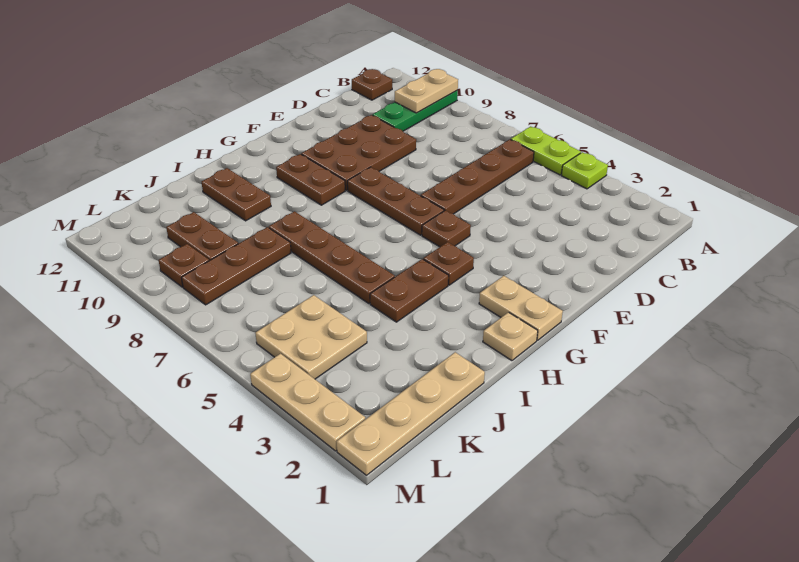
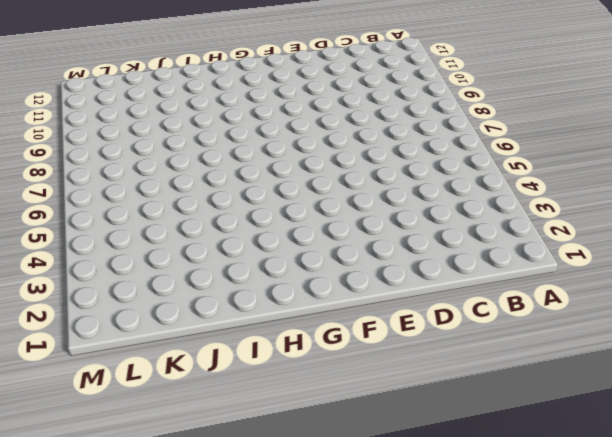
none -> lime plate A4 level 1
none -> lime plate A5:A6 level 1
none -> green plate A10:C10 level 1

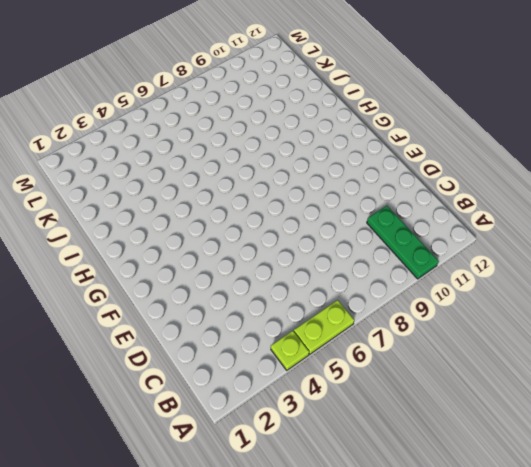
none -> brown plate B6:E6 level 1
none -> brown plate B12 level 1
none -> brown plate D9:F10 level 1

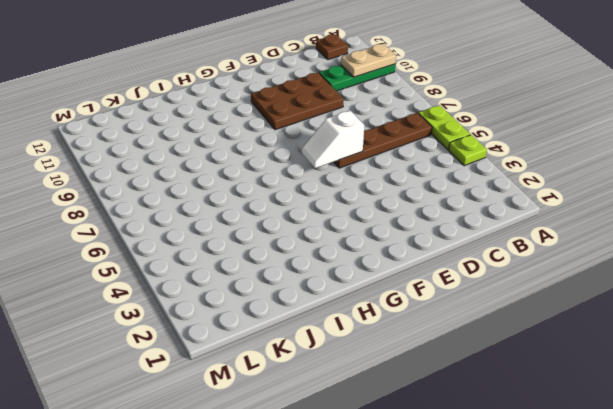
white slope E6:F6 level 2 top E -> none
none -> brown plate F5 level 1
none -> brown plate F6:F8 level 1
none -> tan plate G1:G2 level 1

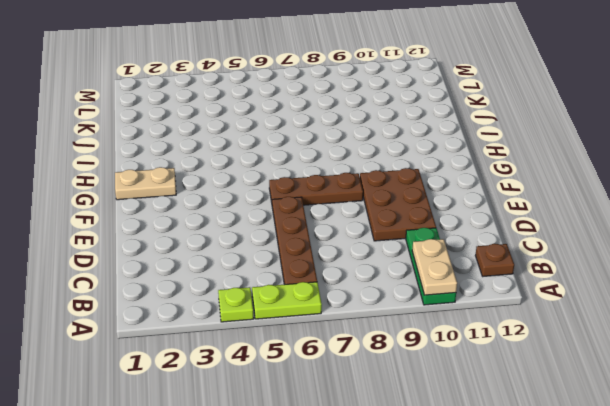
none -> brown plate F5 level 1
none -> brown plate G4 level 1
none -> brown plate G9:G10 level 1

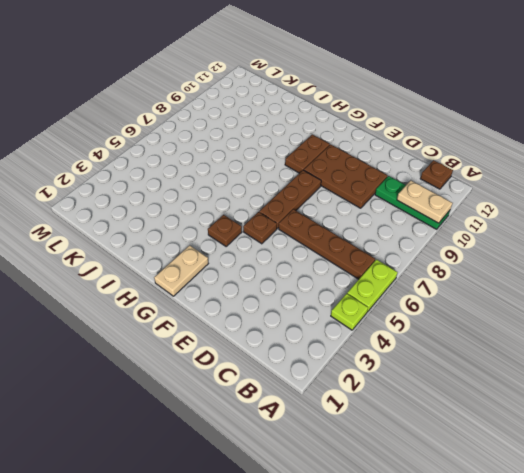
none -> tan plate H1 level 1
none -> brown plate H4:I4 level 1
none -> brown plate I5:I8 level 1

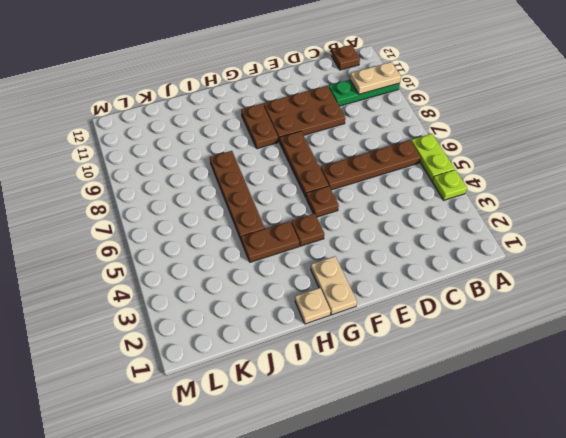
none -> brown plate I10:I11 level 1
none -> tan plate J1:M1 level 1
none -> brown plate J8:L8 level 1

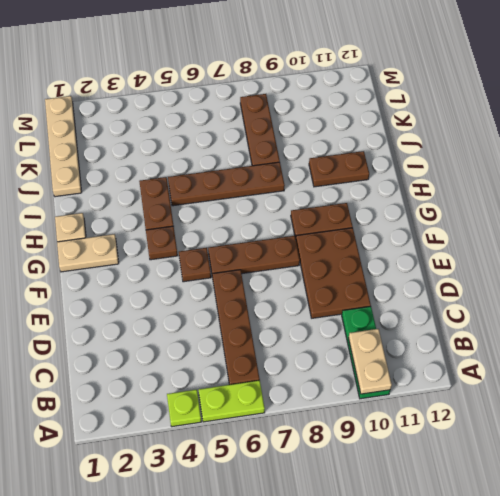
none -> brown plate B12 level 1
none -> tan plate K4:L5 level 1
none -> brown plate K9:K10 level 1

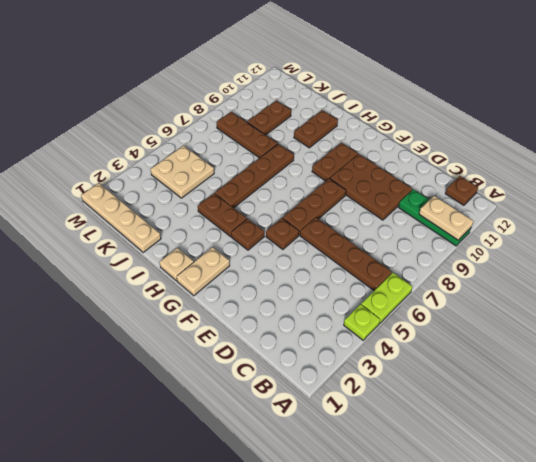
none -> brown plate L9 level 1
none -> tan plate M2:M4 level 1

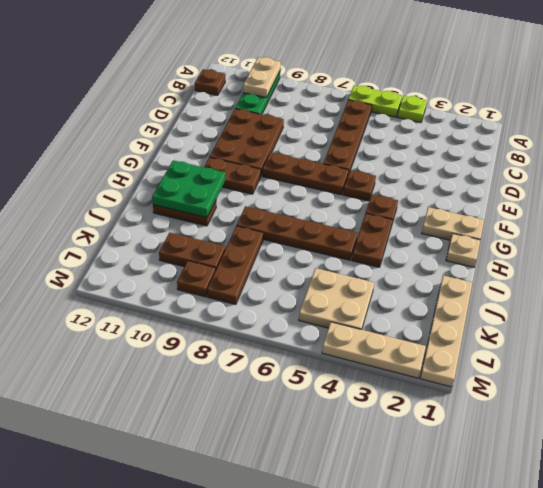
green plate H10:I11 level 2 -> none

